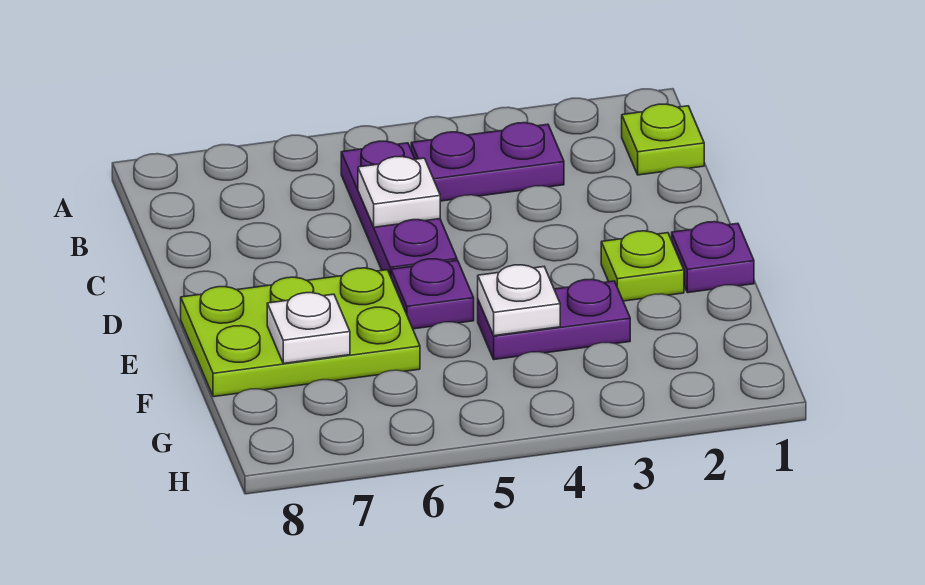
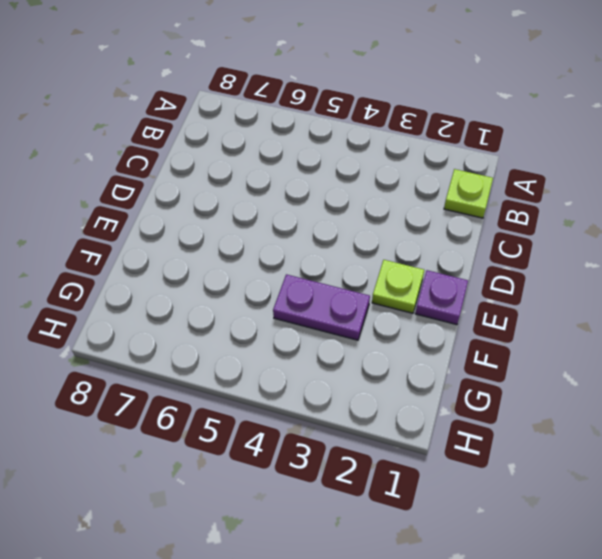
none -> purple plate B3:B4 level 1
none -> purple plate B5:D5 level 1

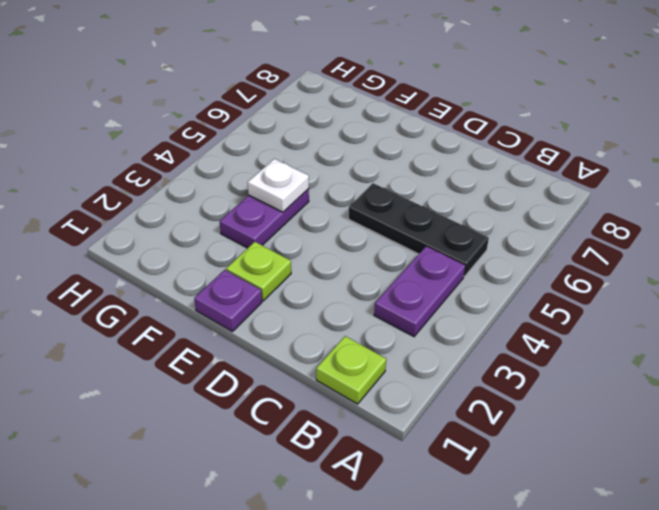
black plate B5:D5 level 1 -> purple plate B5:D5 level 1
none -> purple plate E5 level 1
none -> lime plate E6:F8 level 1

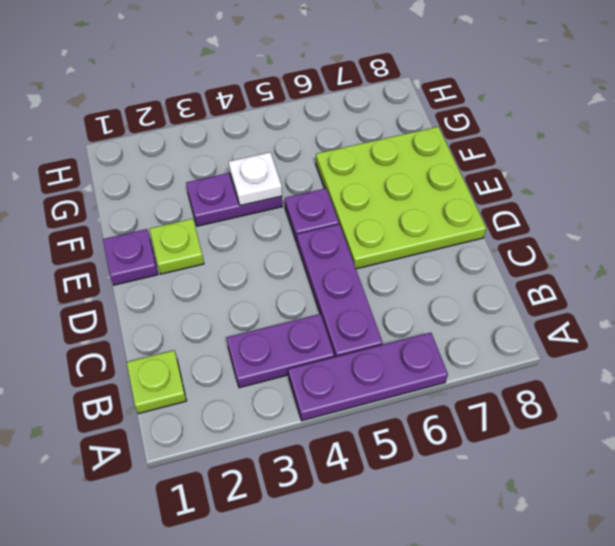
purple plate A4:A6 level 1 -> none
lime plate D6:F8 level 1 -> lime plate E6:F8 level 1
none -> white plate C5 level 2
none -> white plate F7 level 2

